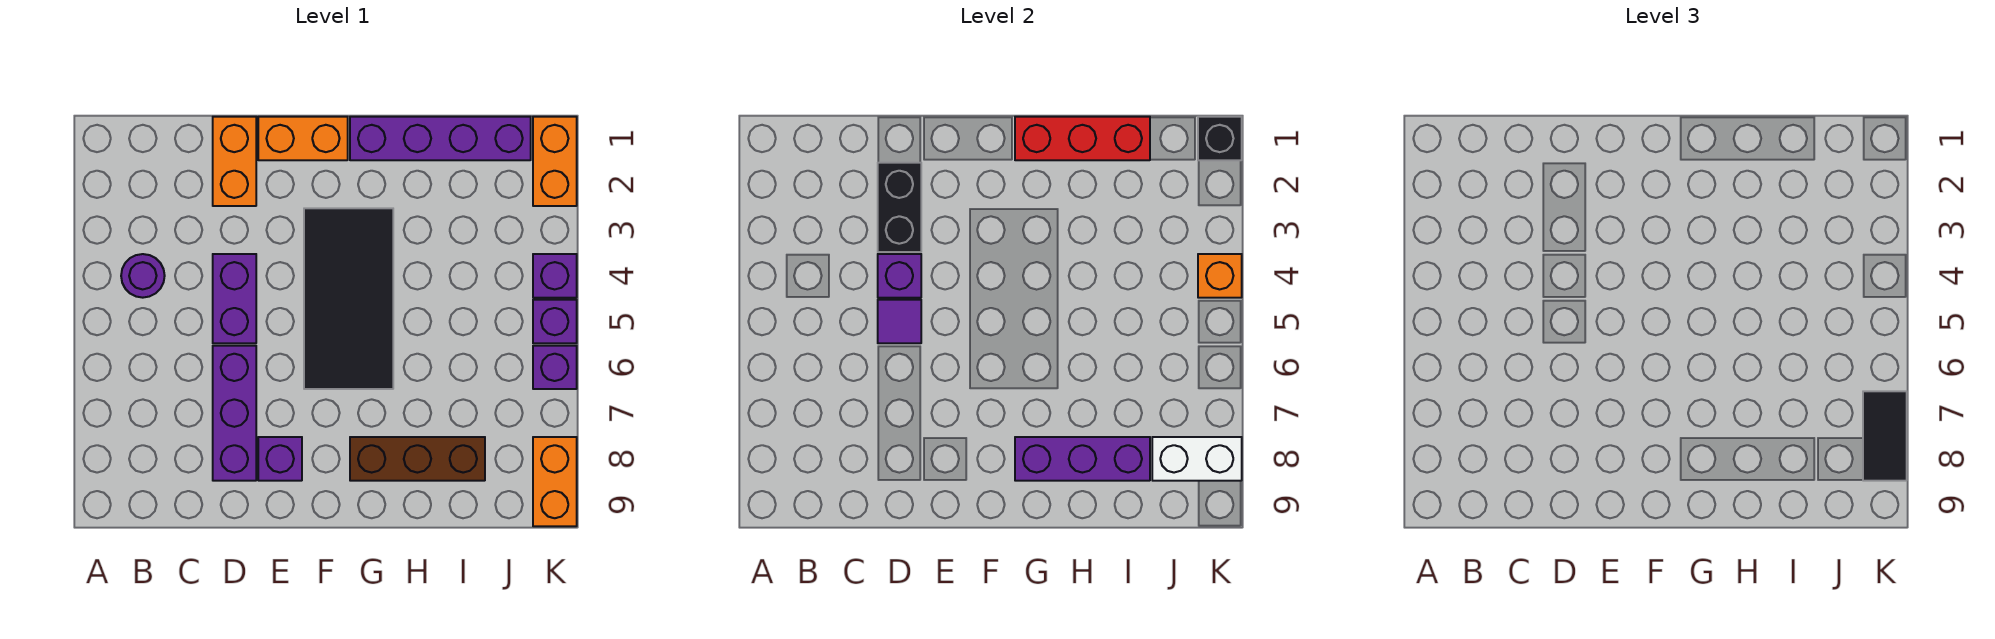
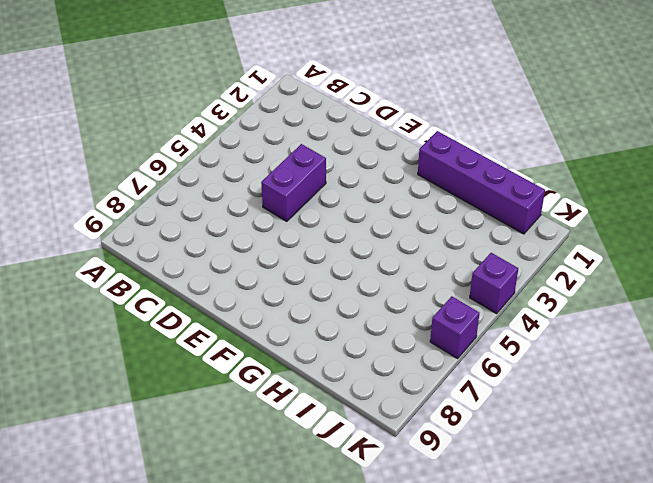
none -> purple round brick B4 level 1
none -> orange brick D1:D2 level 1
none -> purple brick D6:D8 level 1

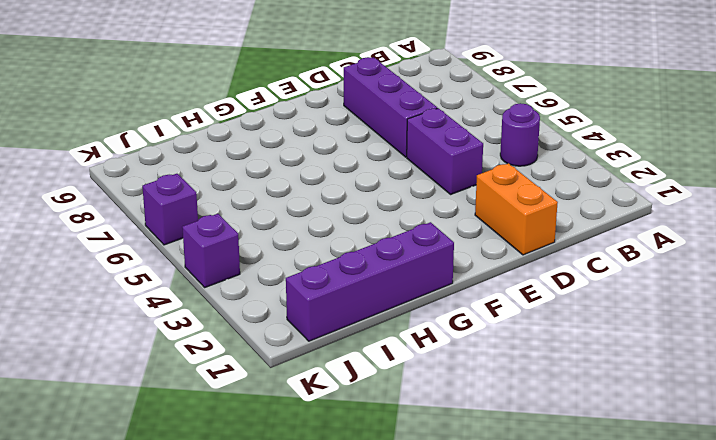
none -> orange brick E1:F1 level 1
none -> purple brick E8 level 1
none -> black tile F3:G6 level 1

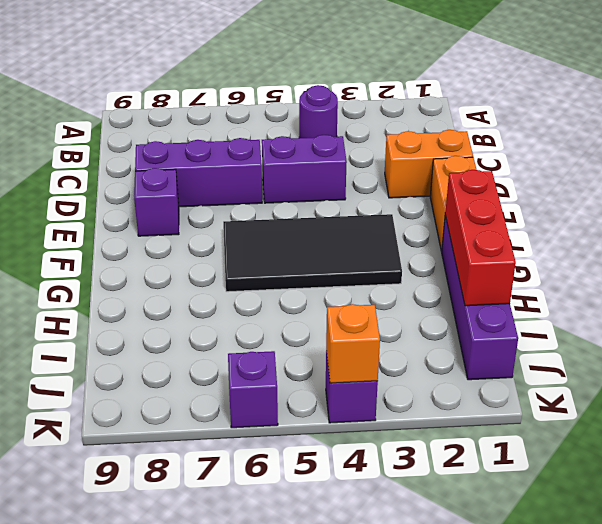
none -> brown brick G8:I8 level 1
none -> orange brick K1:K2 level 1
none -> purple brick K5 level 1

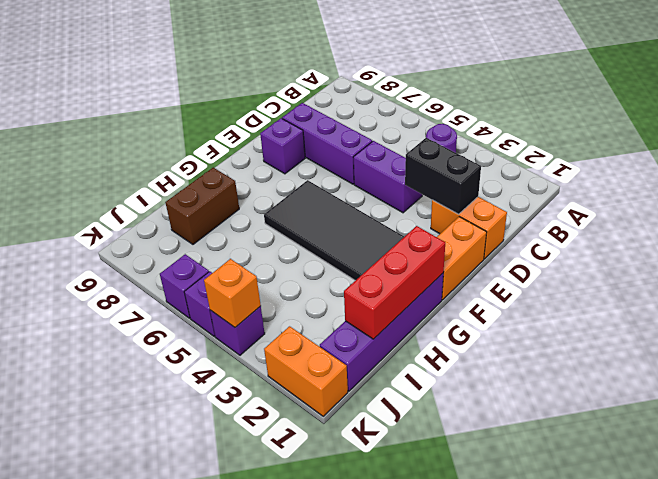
brown brick H8:I8 level 1 -> brown brick G8:I8 level 1
none -> orange brick K8:K9 level 1
none -> purple brick D4 level 2
none -> purple tile D5 level 2

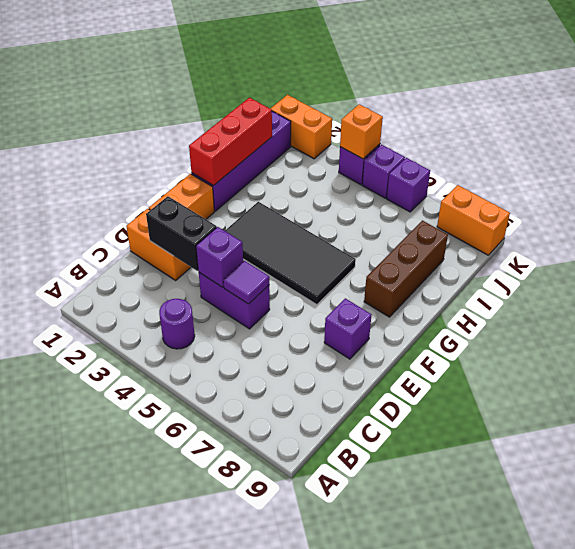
none -> purple brick D6:D8 level 1
none -> purple brick G8:I8 level 2
none -> white brick J8:K8 level 2

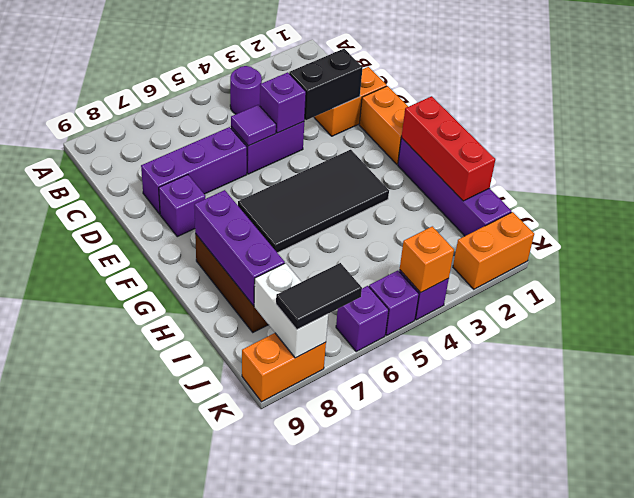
none -> black brick K1 level 2

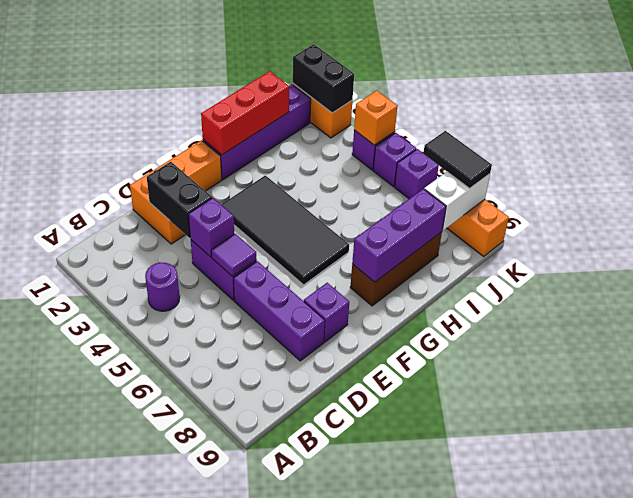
black brick K1:K2 level 2 -> black brick K1 level 2

